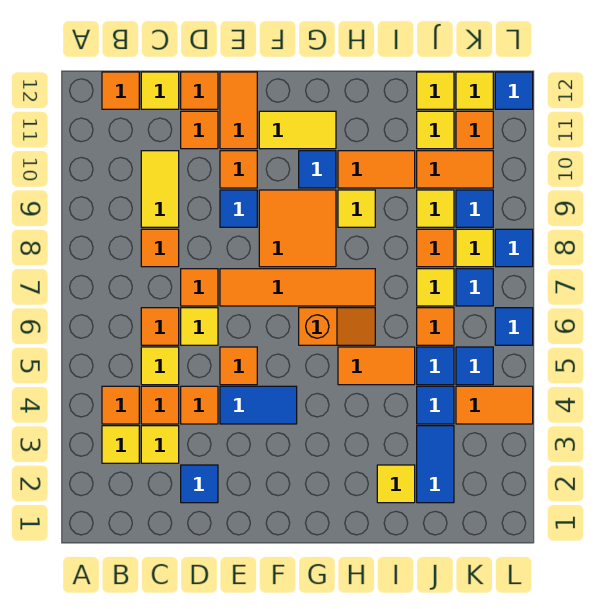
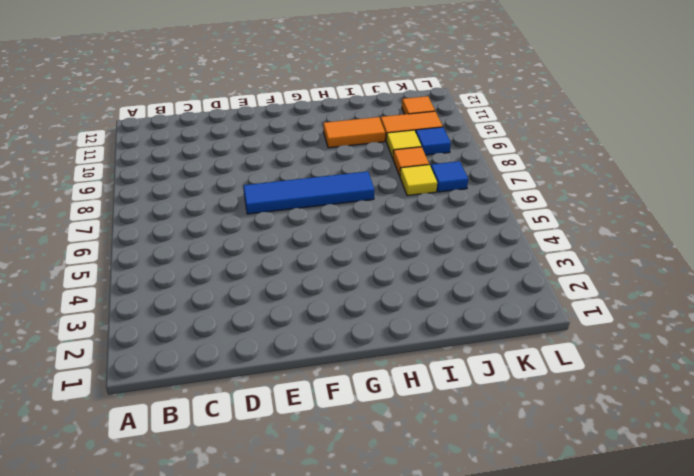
blue tile E7:H7 level 1 -> orange tile E7:H7 level 1
none -> yellow tile B3 level 1
none -> orange tile B4 level 1
none -> orange tile B12 level 1
none -> yellow tile C3 level 1

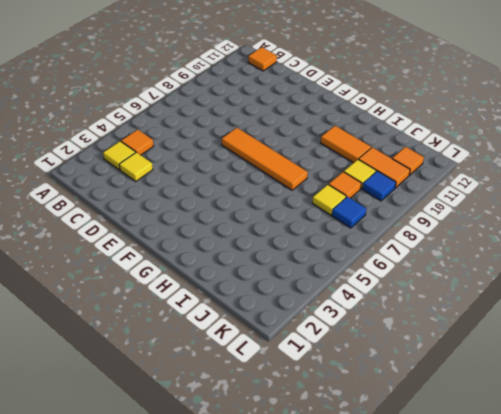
none -> orange tile C4 level 1
none -> yellow tile C5 level 1
none -> orange tile C6 level 1
none -> orange tile C8 level 1

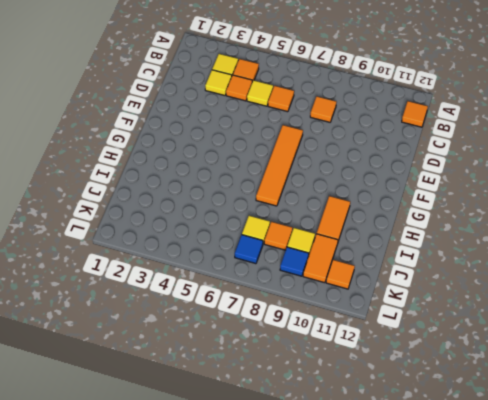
none -> yellow tile C9:C10 level 1
none -> yellow tile C12 level 1
none -> blue tile D2 level 1
none -> orange tile D4 level 1

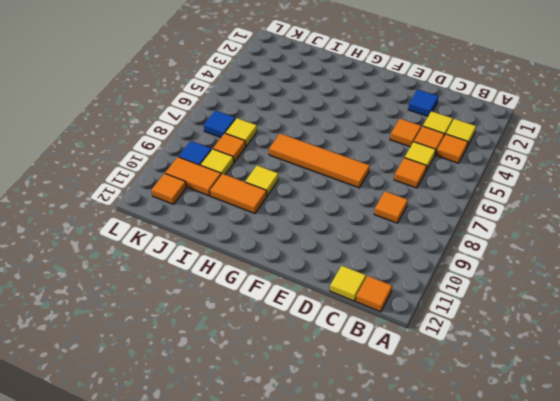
none -> yellow tile C9:C10 level 1
none -> yellow tile D6 level 1
none -> orange tile D7 level 1
none -> orange tile D11 level 1

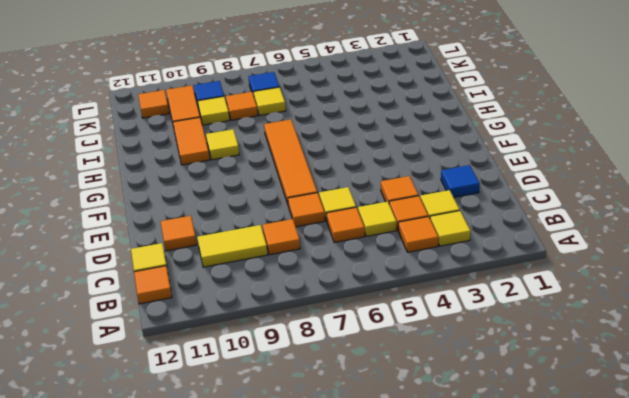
none -> orange tile D12 level 1
none -> blue tile E4:F4 level 1
none -> orange tile E5 level 1
none -> blue tile E9 level 1

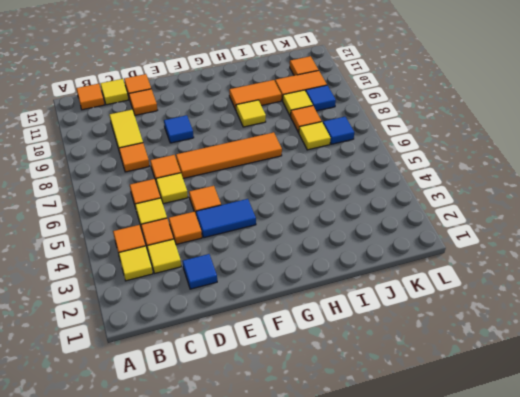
none -> orange tile E10 level 1
none -> orange tile E11:E12 level 1
none -> orange tile F8:G9 level 1
none -> yellow tile F11:G11 level 1

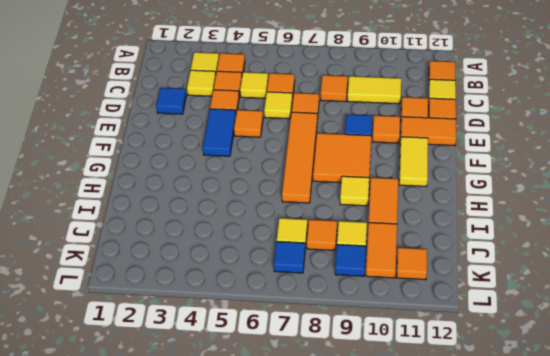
none -> orange slope G6:H6 level 1 top G
none -> blue tile G10 level 1
none -> orange tile H5:I5 level 1
none -> yellow tile I2 level 1

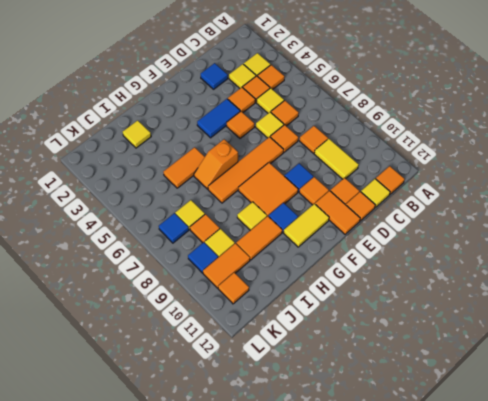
none -> blue tile J2:J3 level 1
none -> blue tile J4 level 1
none -> blue tile J5 level 1
none -> orange tile J6 level 1

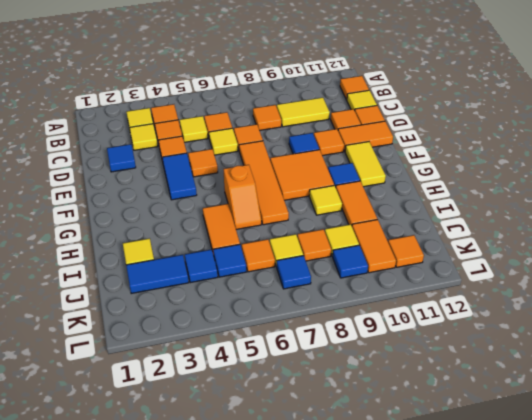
none -> yellow tile J11 level 1
none -> yellow tile J12 level 1
none -> orange tile K4:L4 level 1
none -> blue tile K5 level 1

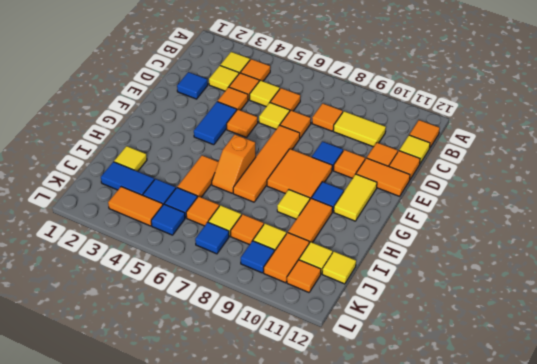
orange tile K3:K4 level 1 -> orange tile K4:L4 level 1
none -> yellow tile K8 level 1
none -> yellow tile K12 level 1
none -> blue tile L6 level 1
none -> blue tile L8 level 1

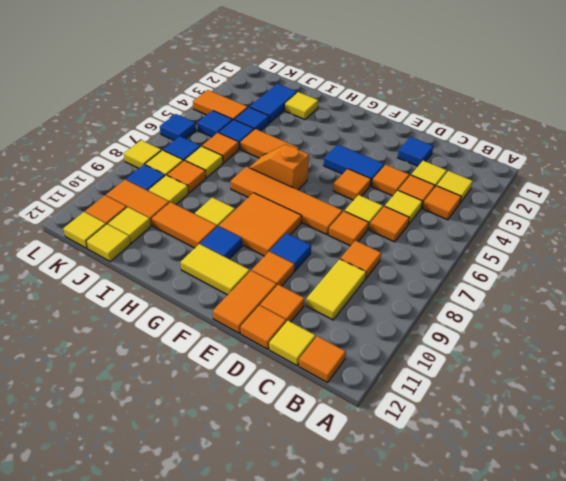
yellow tile L8 level 1 -> blue tile L8 level 1
none -> blue tile L12 level 1

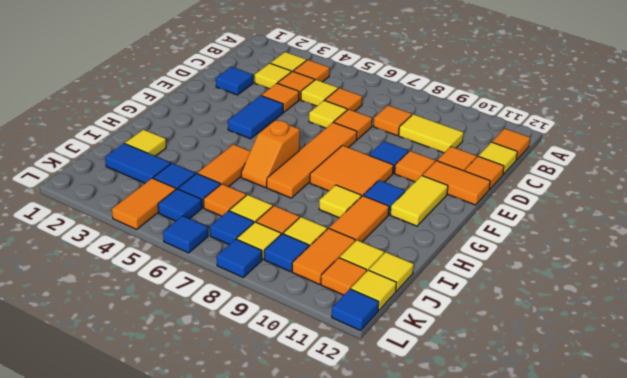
none -> orange tile E5 level 1

